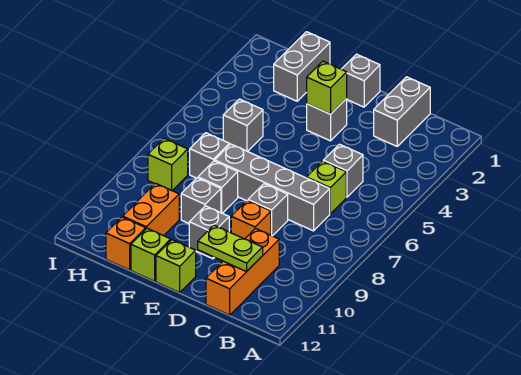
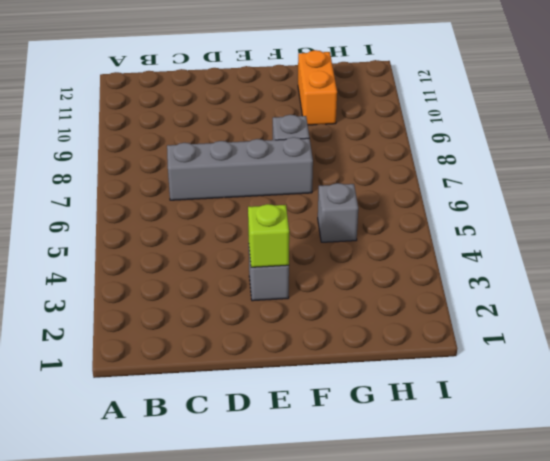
none -> grey brick C1:C2 level 1
none -> grey brick C5 level 1
none -> lime brick C6 level 1

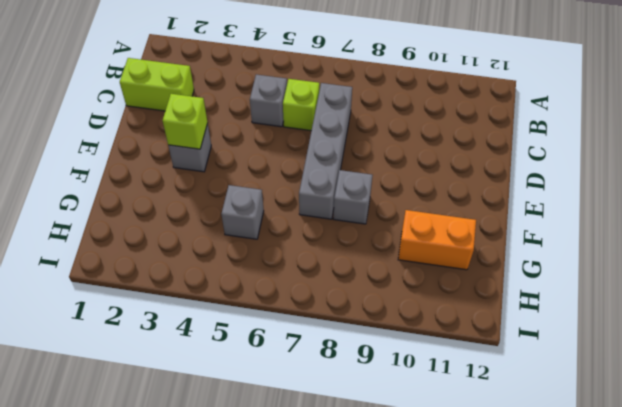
lime brick C1:C2 level 1 -> grey brick C1:C2 level 1
none -> orange brick C10:C12 level 1
none -> grey brick D8 level 1
none -> orange brick D9 level 1

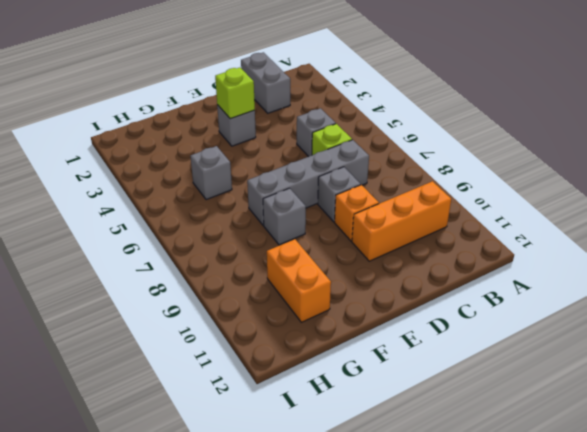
orange brick B10:D10 level 1 -> orange brick C10:C12 level 1
none -> grey brick E1 level 1
none -> grey brick E10 level 1
none -> lime brick E12 level 1

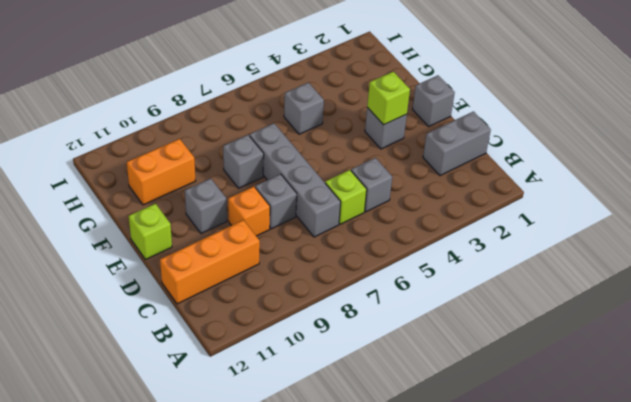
none -> grey brick F9 level 1
none -> lime brick F12 level 1
none -> grey brick G1:G2 level 1

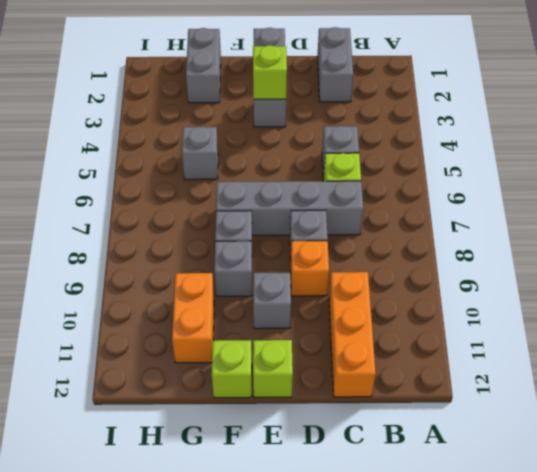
none -> grey brick G7 level 1
none -> orange brick G12 level 1
none -> lime brick H8 level 1

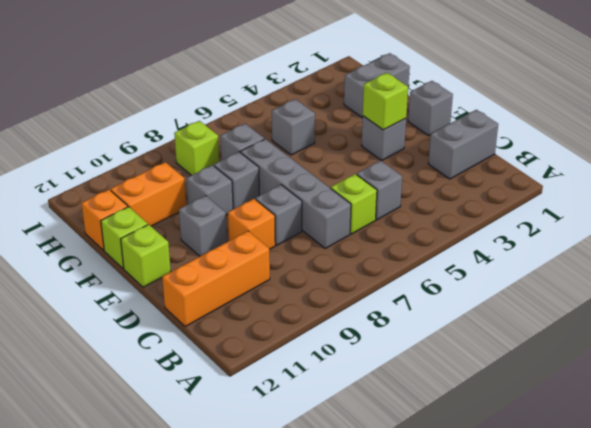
none -> lime plate C11:D11 level 2

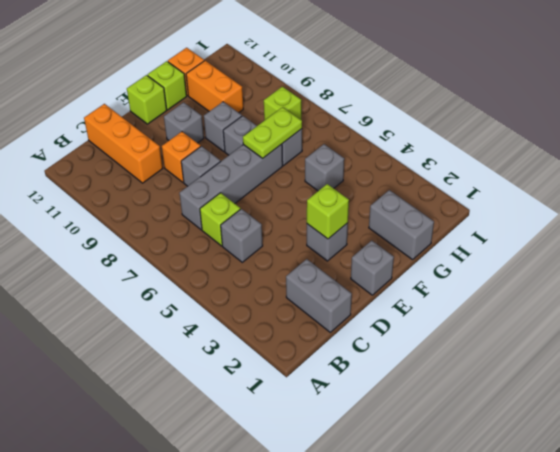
lime plate F7:G7 level 2 -> lime plate C11:D11 level 2

